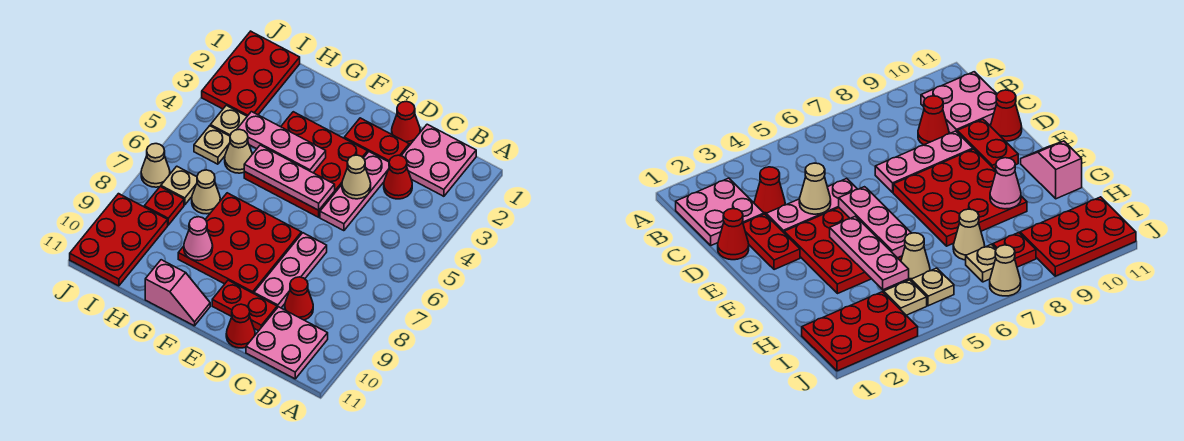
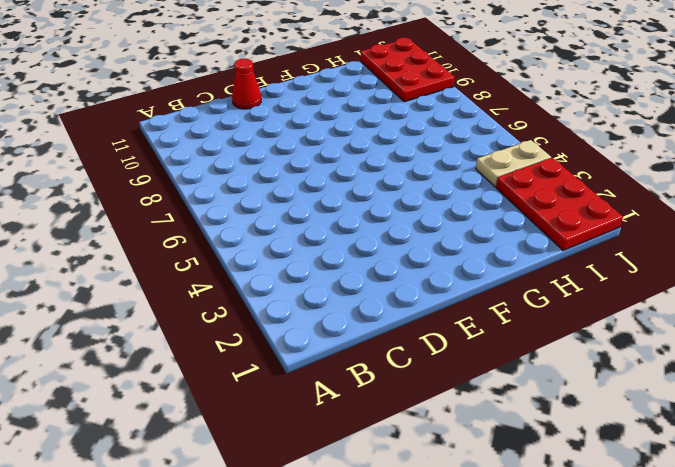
tan plate I4:J4 level 1 -> tan plate I4 level 1
none -> pink plate B1:C2 level 1
none -> pink plate B10:C11 level 1
none -> red cone C3 level 1

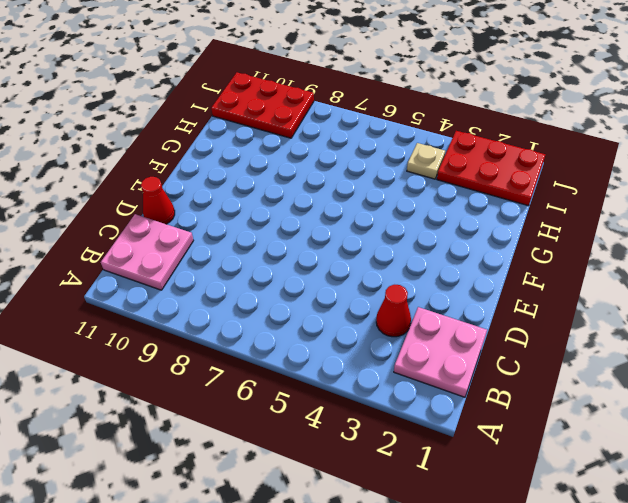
none -> red cone C9 level 1
none -> red cone D1 level 1
none -> red plate D2:E2 level 1

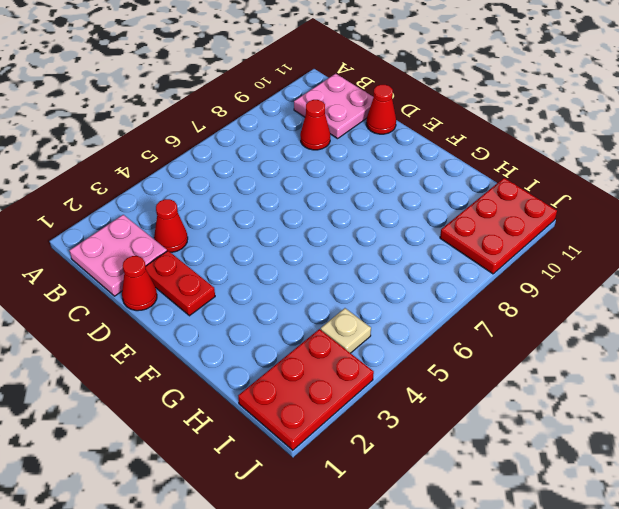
none -> pink plate D3:D5 level 1
none -> pink plate D7:D9 level 1
none -> red plate D10:E10 level 1

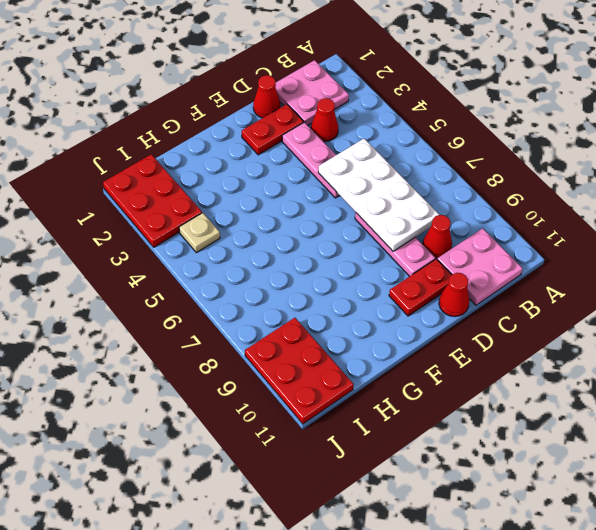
white plate C5:D8 level 2 -> none
none -> red plate E3:G5 level 1
none -> red plate E7:G9 level 1
none -> pink slope F11:G11 level 1 top G

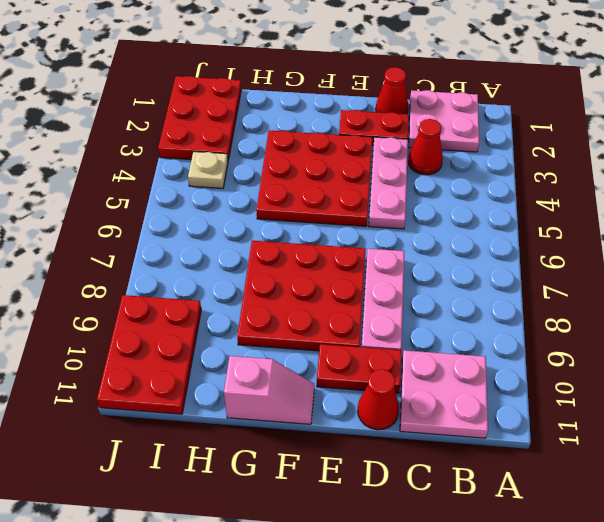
none -> red cone C9 level 1
none -> tan cone H5 level 1
none -> tan cone H7 level 1

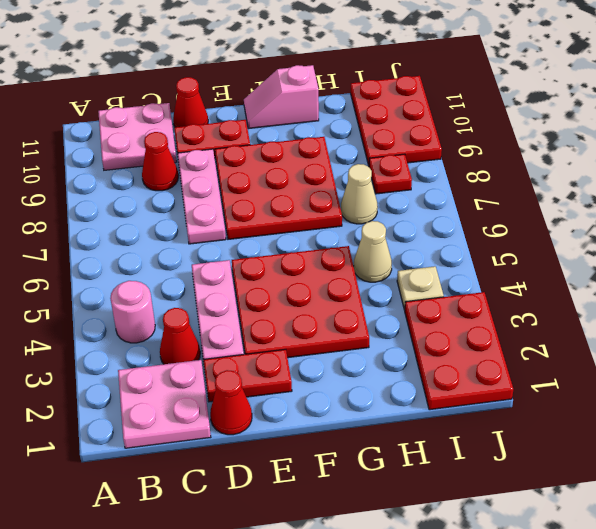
pink round brick B4 level 1 -> none
none -> tan plate I5 level 1
none -> tan plate I7 level 1
none -> tan cone J7 level 1

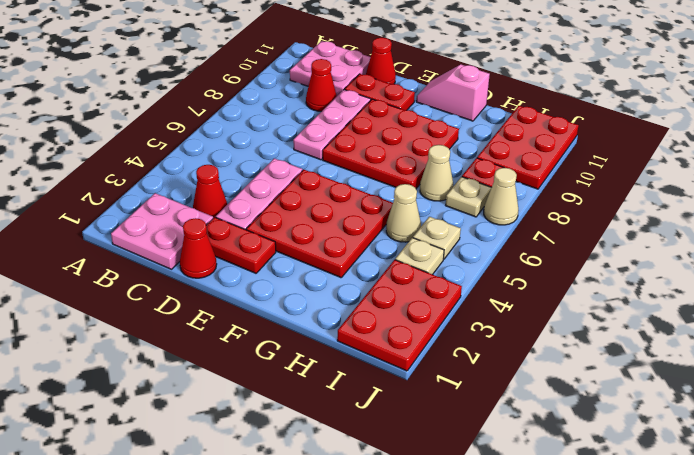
none -> tan cone D4 level 2
none -> pink plate E5:G5 level 2
none -> pink plate F4:H4 level 2

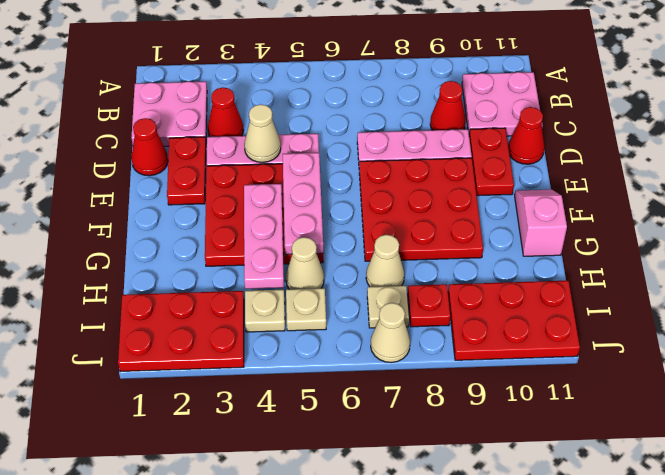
none -> pink cone G9 level 2

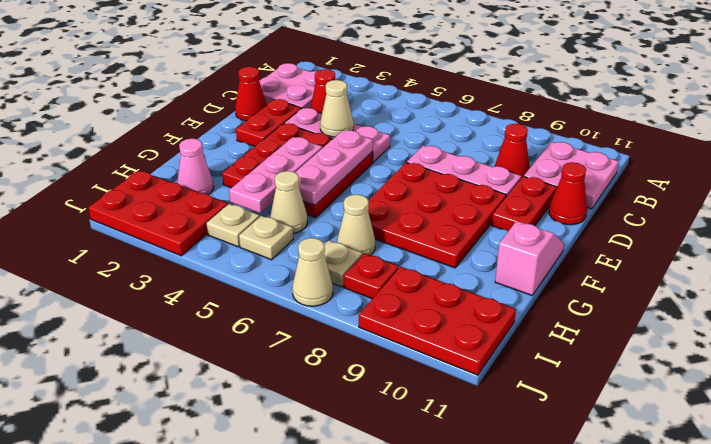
pink cone H2 level 1 -> pink cone G9 level 2

